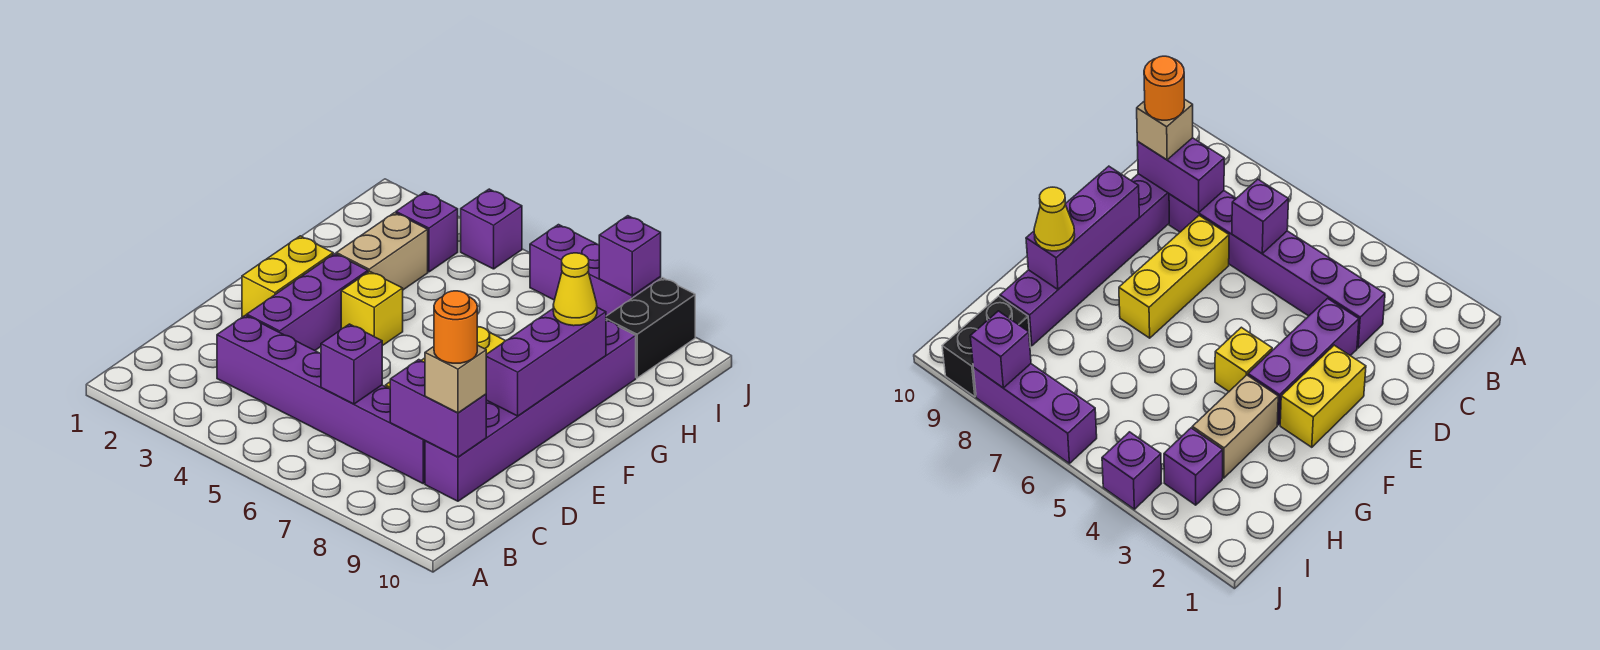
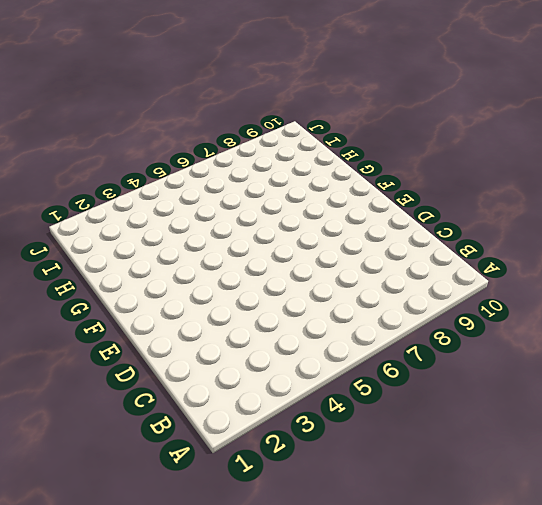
none -> purple brick C3:C8 level 1
none -> purple brick C9:H9 level 1
none -> purple brick D3:F3 level 1

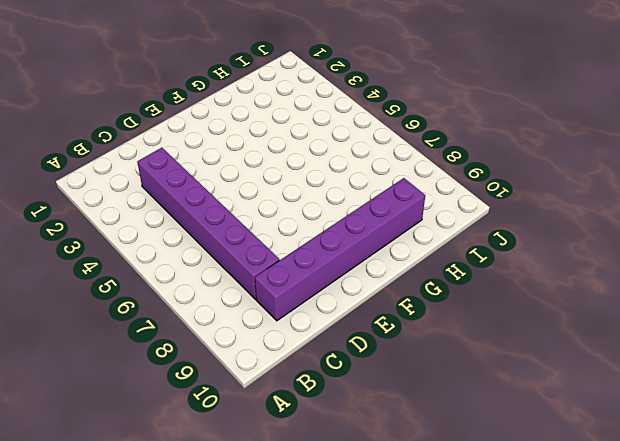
none -> purple brick D3:F3 level 1
none -> yellow brick D7:F7 level 1
none -> yellow brick E2:F2 level 1

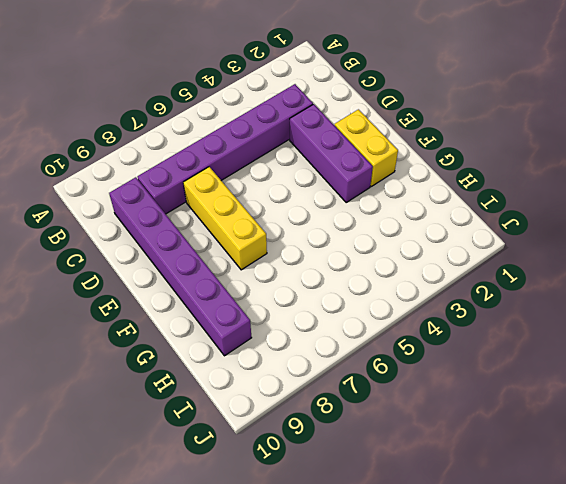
none -> yellow brick F4 level 1
none -> tan brick G3:H3 level 1
none -> purple brick I3 level 1

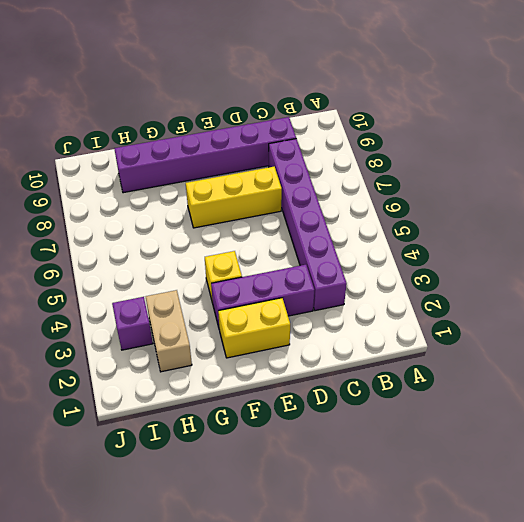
tan brick H2:H3 level 1 -> tan brick G3:H3 level 1
none -> black brick I9:J9 level 1
none -> purple brick J4 level 1
none -> purple brick J6:J8 level 1

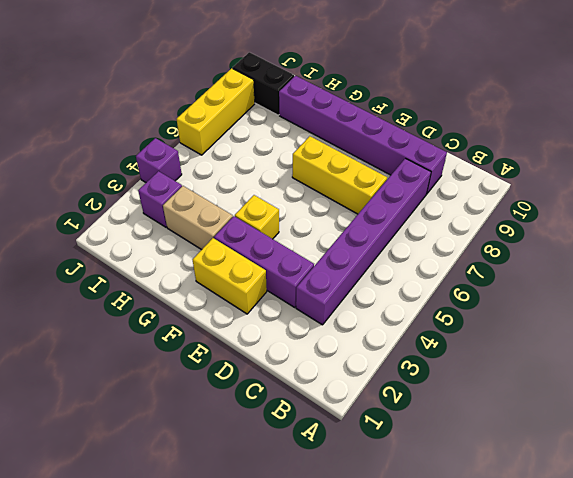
yellow brick J6:J8 level 1 -> purple brick J6:J8 level 1
none -> purple brick C6 level 2
none -> purple brick C8:C9 level 2
none -> purple brick E9:G9 level 2

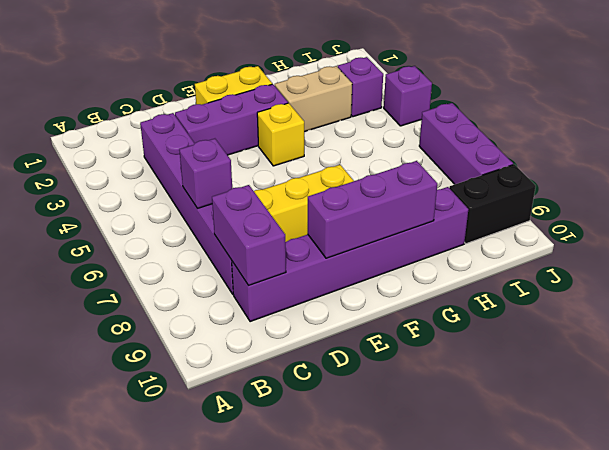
none -> purple brick J8 level 2
none -> tan brick C9 level 3
none -> yellow cone G9 level 3

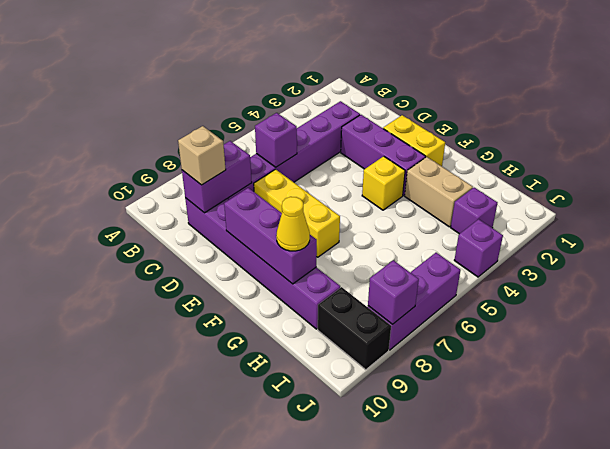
none -> orange round brick C9 level 4

